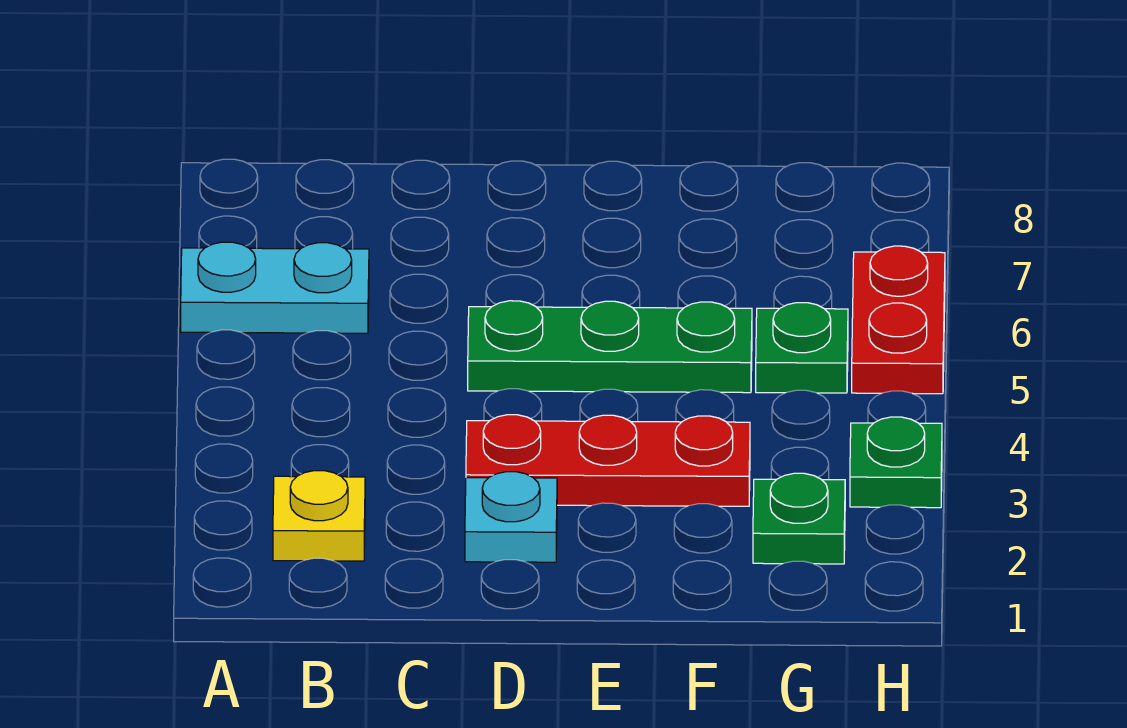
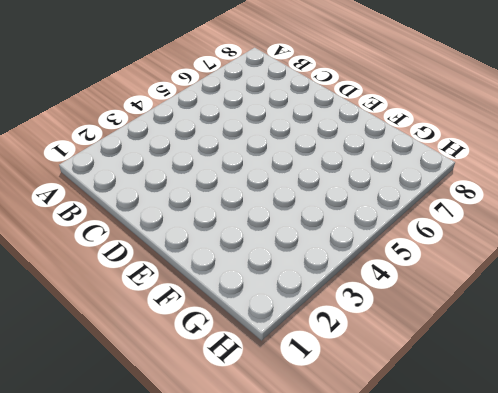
none -> cyan plate A6:B6 level 1
none -> yellow plate B2 level 1

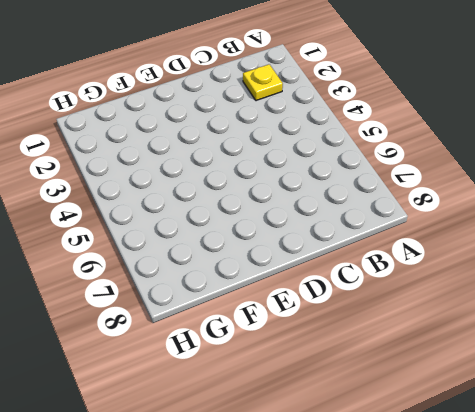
none -> cyan plate A6:B6 level 1
none -> cyan plate D2 level 1

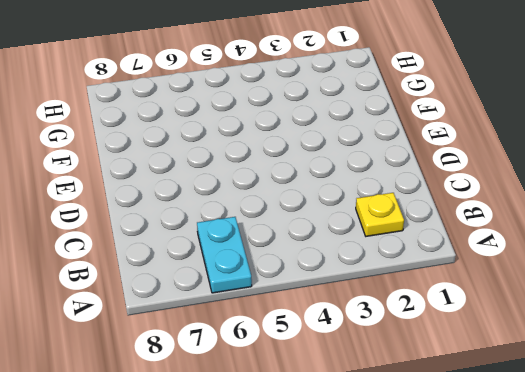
none -> cyan plate D2 level 1
none -> red plate D3:F3 level 1

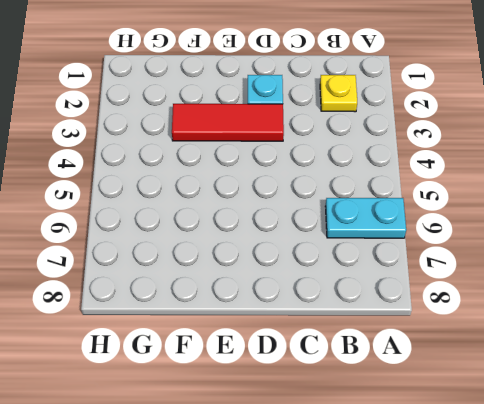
red tile D3:F3 level 1 -> red plate D3:F3 level 1
none -> green plate D5:F5 level 1
none -> green plate G2 level 1

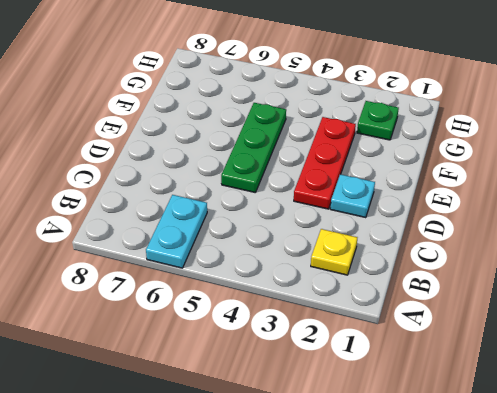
none -> green plate G5 level 1
none -> green plate H3 level 1

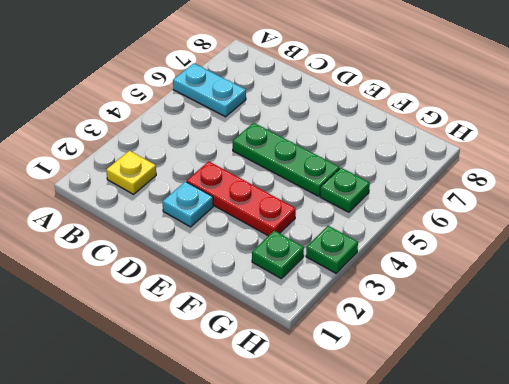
none -> red plate H5:H6 level 1

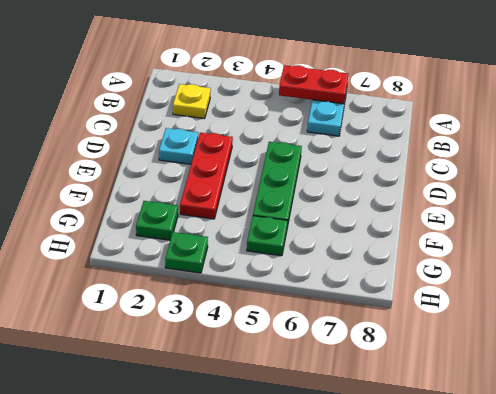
red plate A5:A6 level 2 -> red plate H5:H6 level 1

